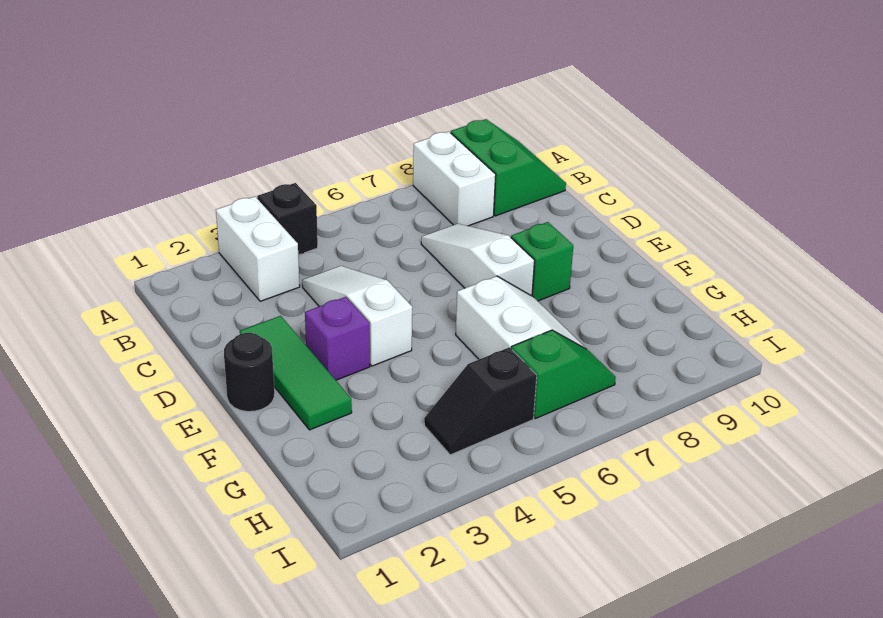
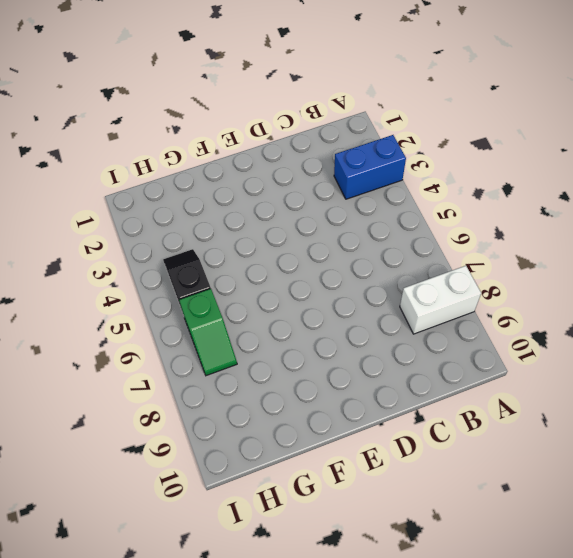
blue brick A3:B3 level 1 -> white brick A3:B3 level 1
none -> black brick A4 level 1
none -> green slope A9:B10 level 1 top 9
none -> white slope C4:E4 level 1 top E

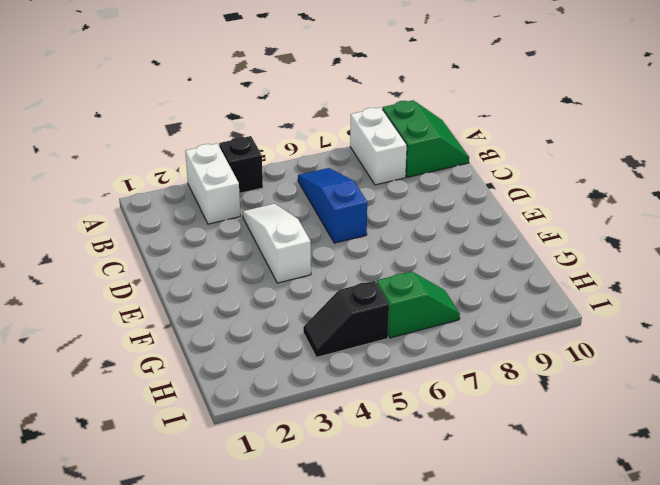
blue slope B6:D6 level 1 top D -> none
none -> white slope C7:E7 level 1 top E
none -> green tile D2:F2 level 1
none -> black round brick E1 level 1

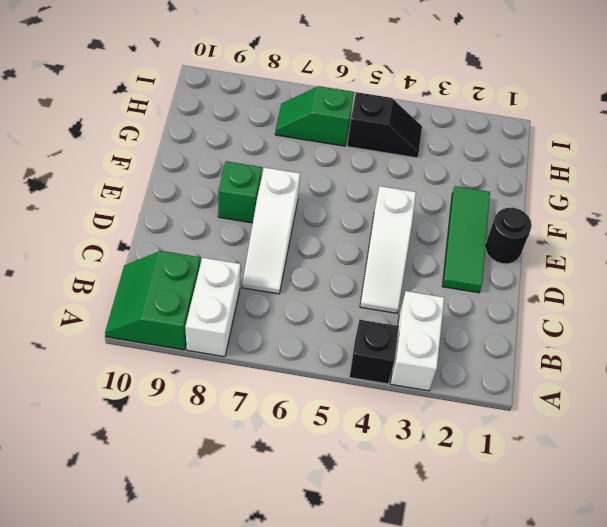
none -> purple brick E3 level 1
none -> white slope F6:G7 level 1 top 6

